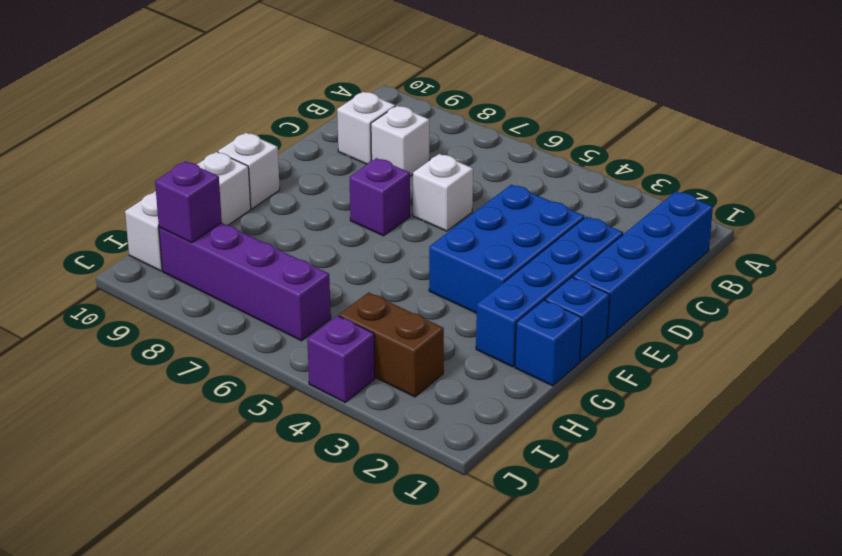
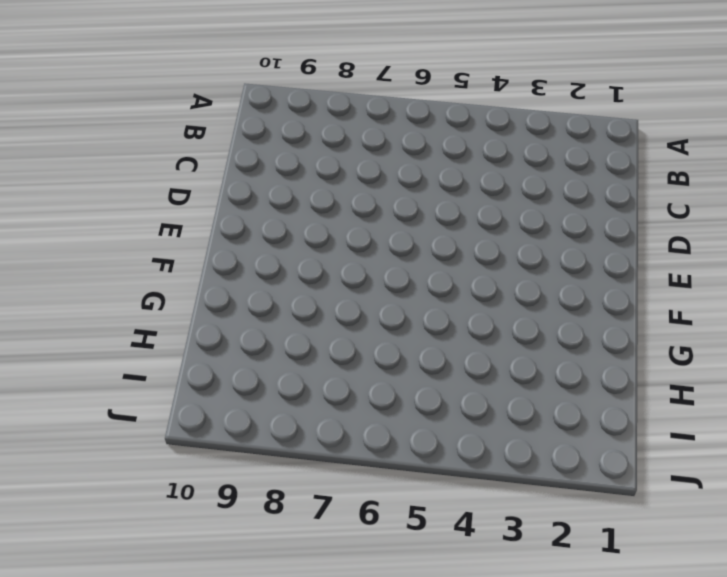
none -> blue brick B1:E1 level 1
none -> white brick C8 level 1
none -> white brick C9 level 1

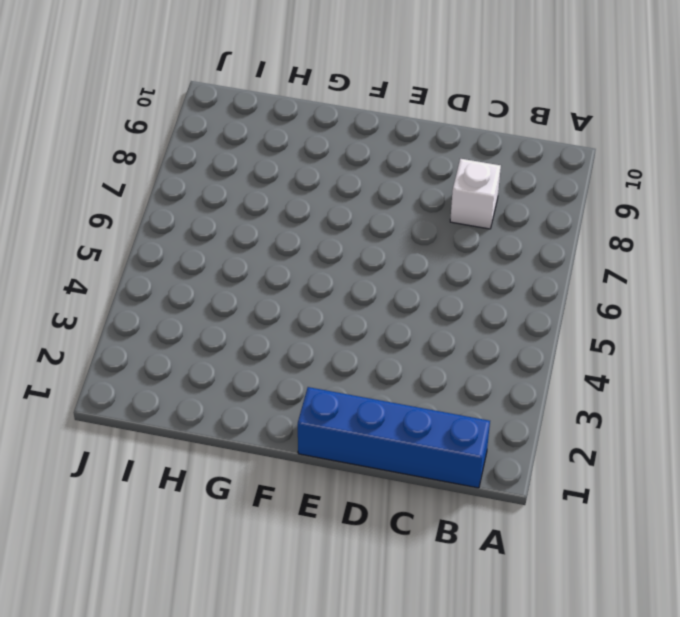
none -> white brick C9 level 1
none -> blue brick D2:G2 level 1
none -> blue brick D3:F4 level 1

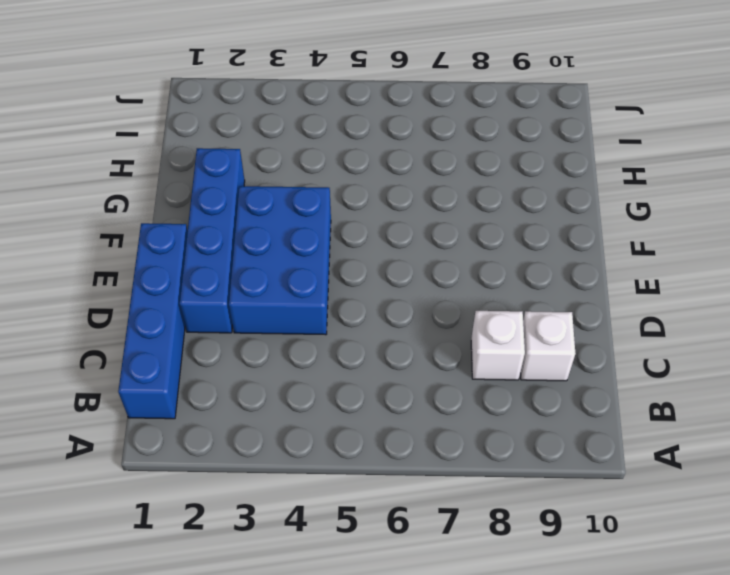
none -> white brick D6 level 1
none -> purple brick E7 level 1
none -> blue brick F1 level 1

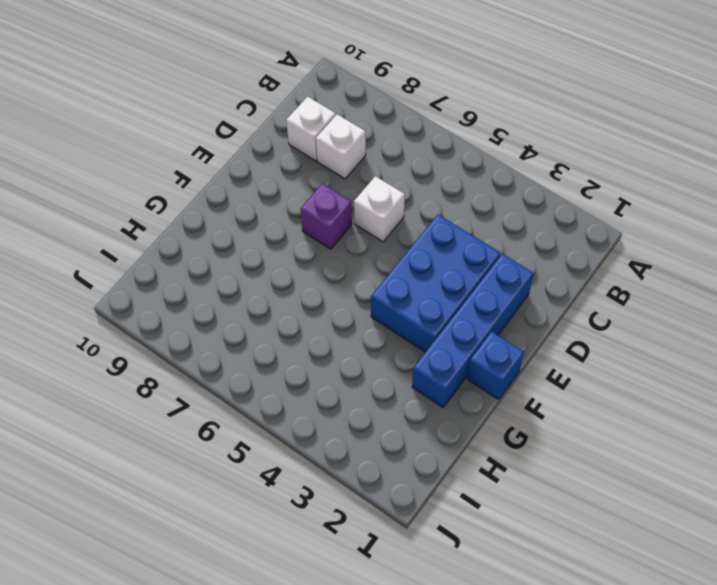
none -> blue brick B1:E1 level 1
none -> white brick F10 level 1
none -> blue brick G1 level 1

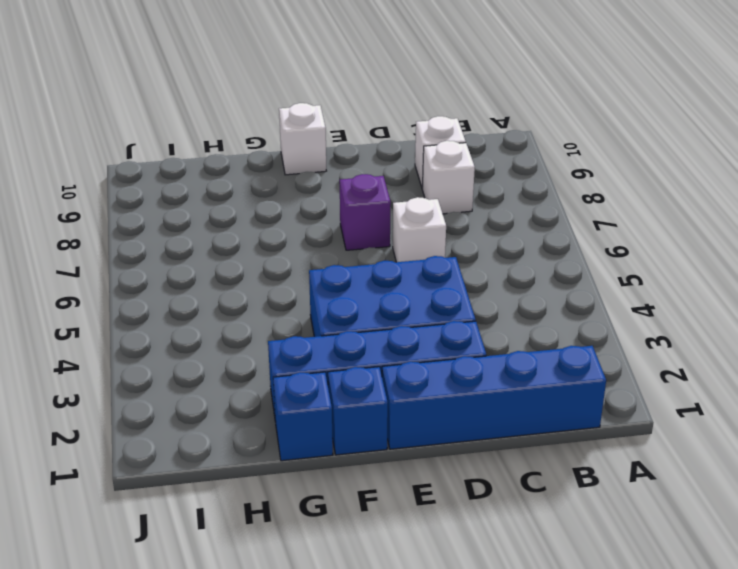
none -> white brick G10:I10 level 1
none -> brown brick I3:I4 level 1
none -> purple brick I6:I9 level 1

